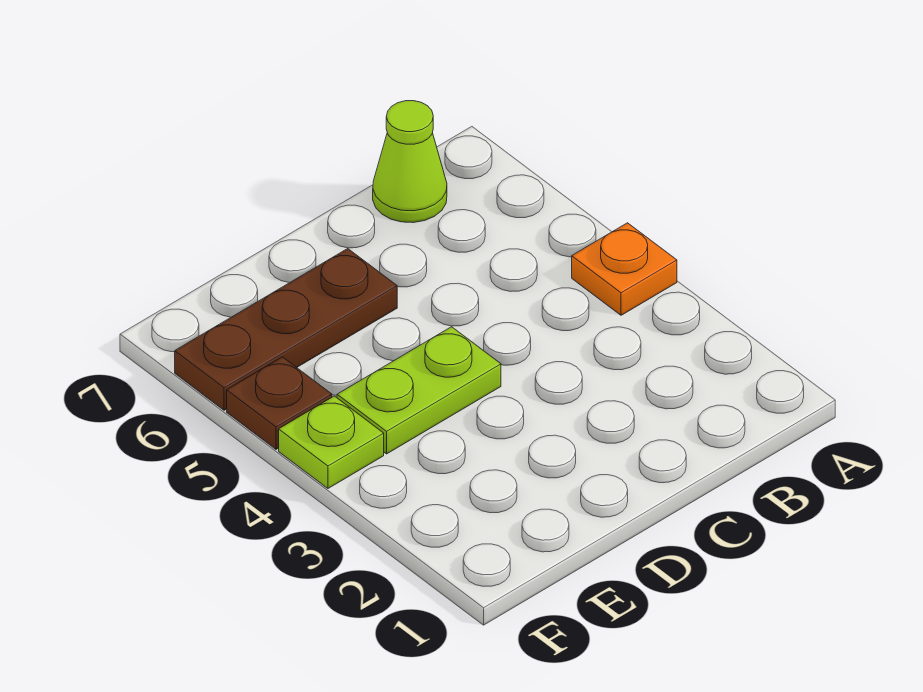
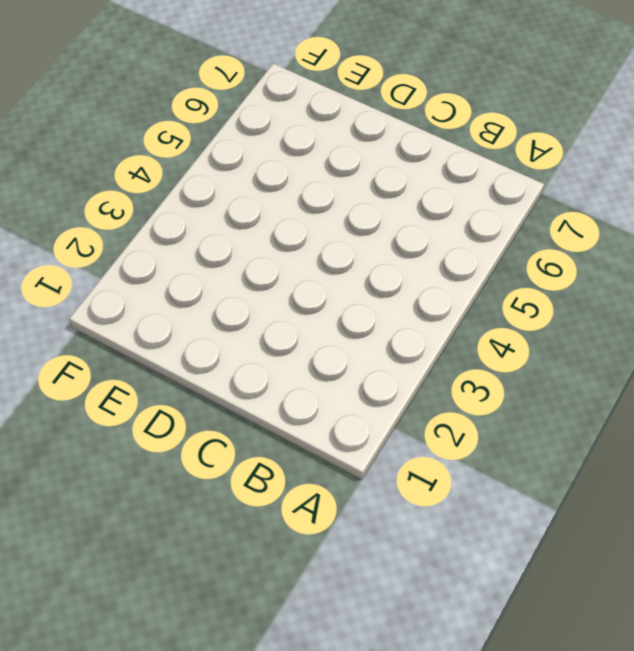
none -> orange plate A4 level 1
none -> lime cone B7 level 1

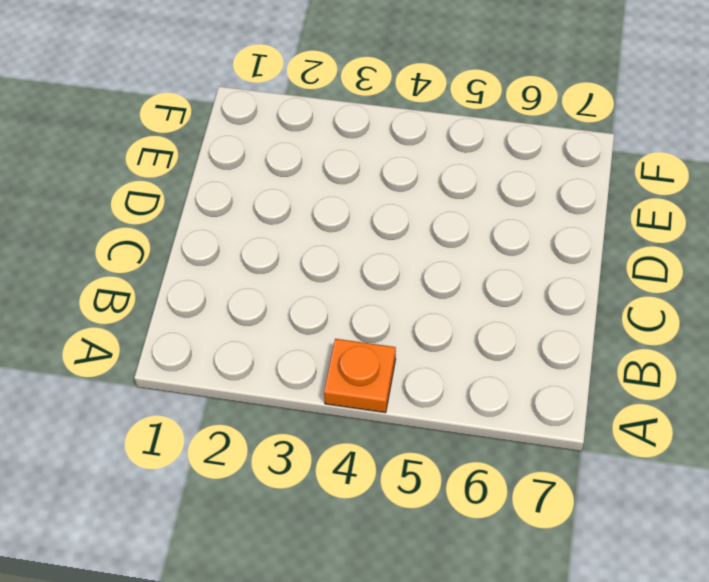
none -> lime cone B7 level 1
none -> lime plate D4:E4 level 1

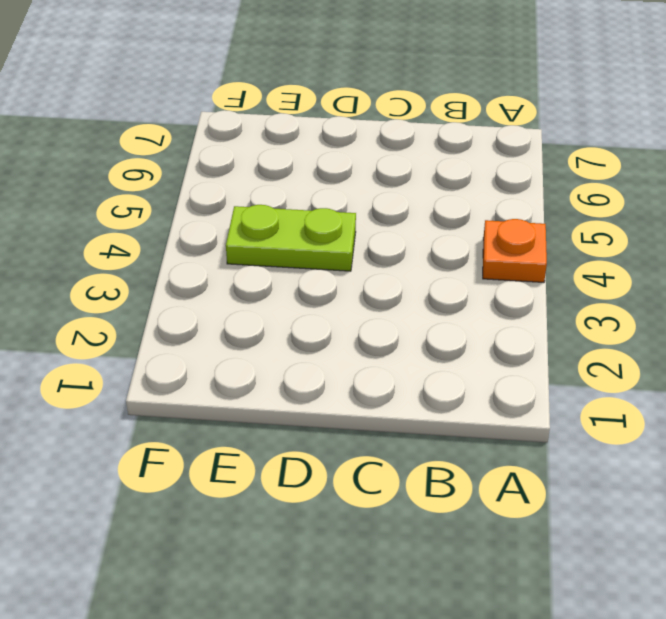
none -> lime cone B7 level 1
none -> brown plate D6:F6 level 1

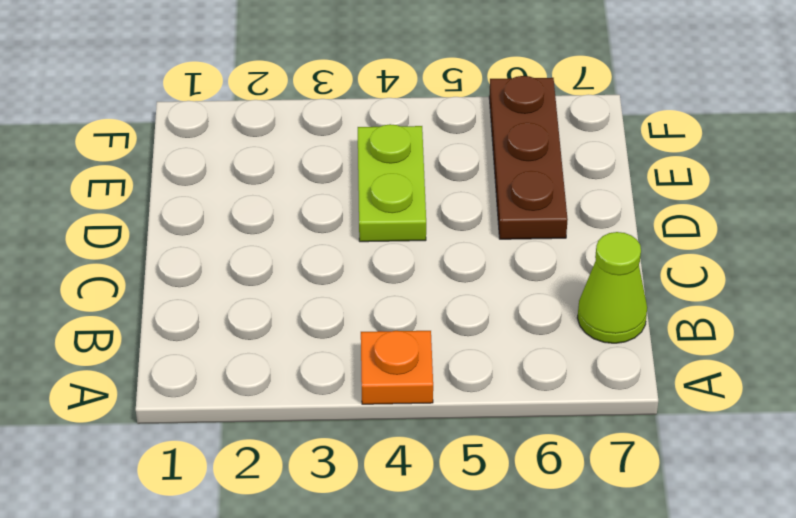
none -> lime plate F4 level 1
none -> brown plate F5 level 1

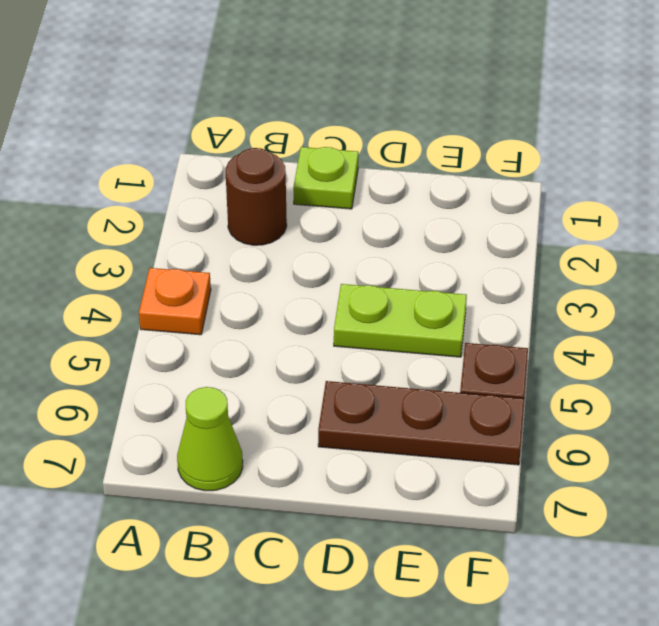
brown round brick B2 level 1 -> none
lime plate C1 level 1 -> lime plate F4 level 1

